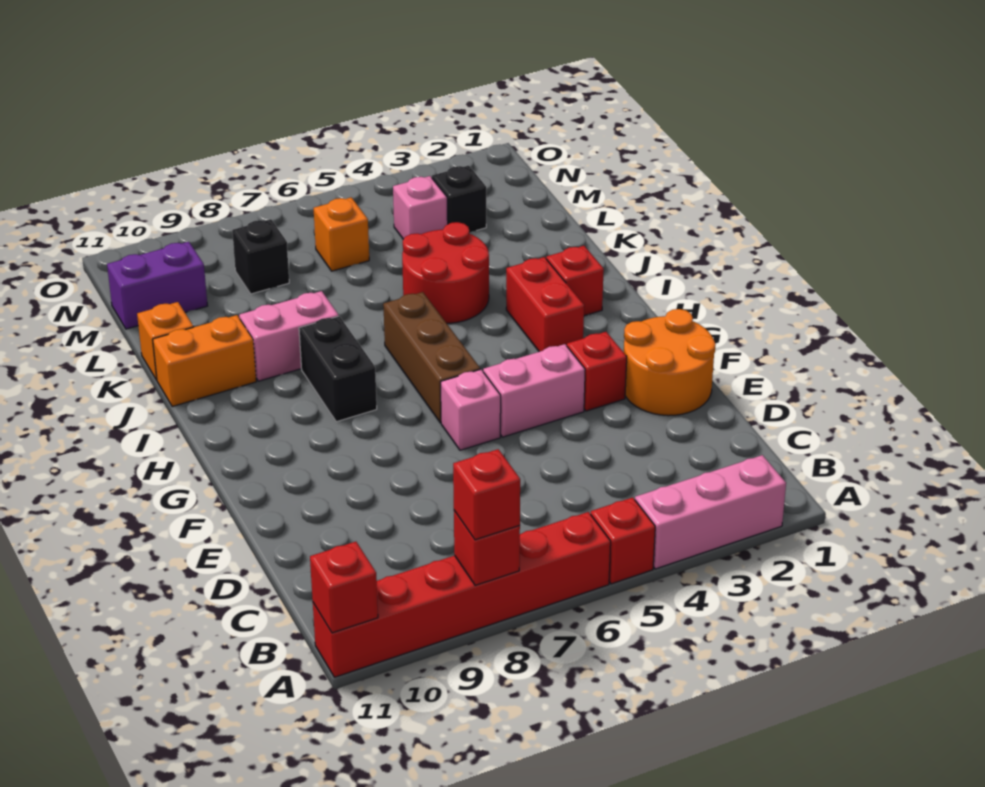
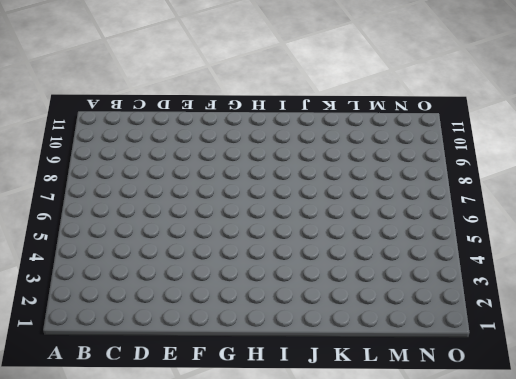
none -> pink brick A2:A4 level 1
none -> red brick A5 level 1
none -> red brick A6:A11 level 1

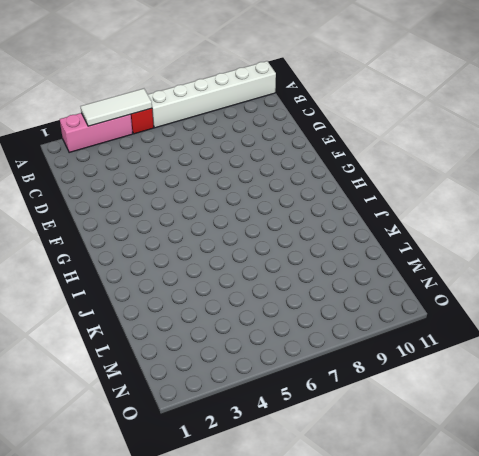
white tile A3:A5 level 2 -> none
white brick A6:A11 level 1 -> red brick A6:A11 level 1
none -> orange round brick E1:F2 level 1
none -> red brick F3 level 1
none -> pink brick F4:F5 level 1

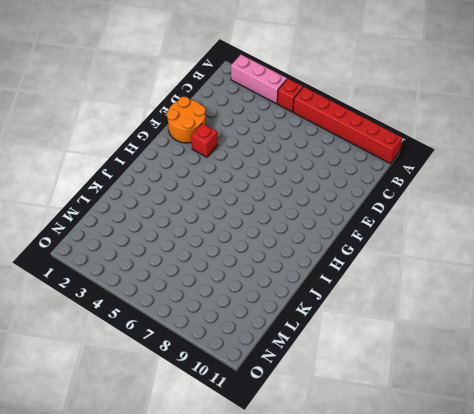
none -> pink brick F4:F5 level 1
none -> pink brick F6 level 1
none -> brown brick G6:I6 level 1

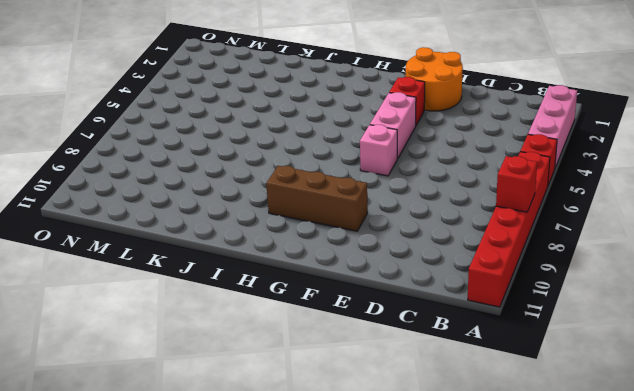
brown brick F9:H9 level 1 -> brown brick G6:I6 level 1
none -> red brick H3:I3 level 1
none -> black brick H8:I8 level 1
none -> red brick I2 level 1

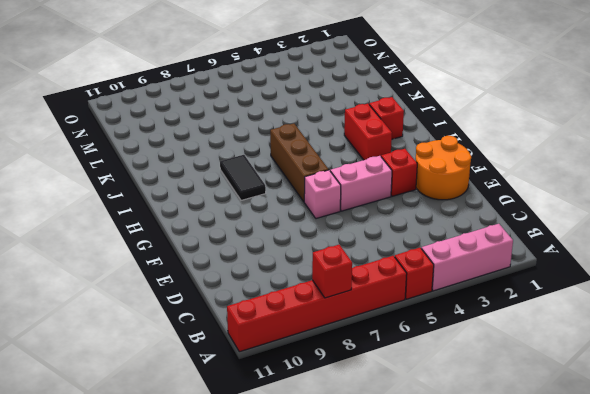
black tile H8:I8 level 1 -> black brick H8:I8 level 1
none -> red round brick J4:K5 level 1
none -> pink brick J8:J9 level 1
none -> orange brick J10:J11 level 1

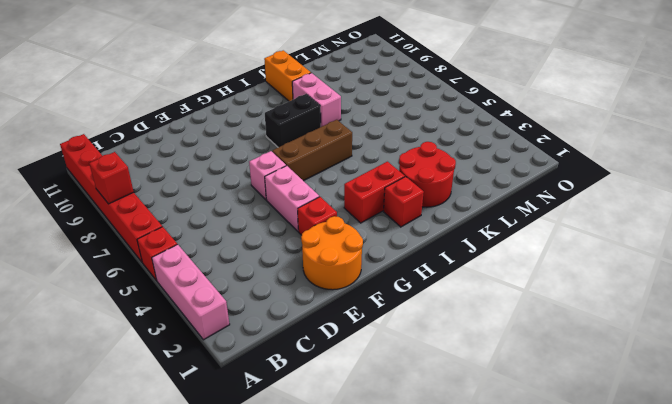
red round brick J2:K3 level 1 -> red round brick J4:K5 level 1
none -> orange brick K11 level 1
none -> black brick M3 level 1
none -> pink brick M4 level 1

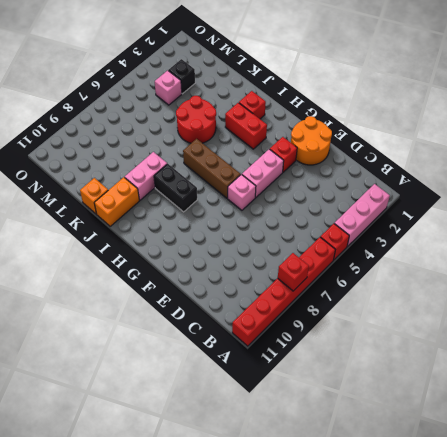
none -> orange brick M6 level 1
none -> black brick M8 level 1
none -> purple brick M10:M11 level 1

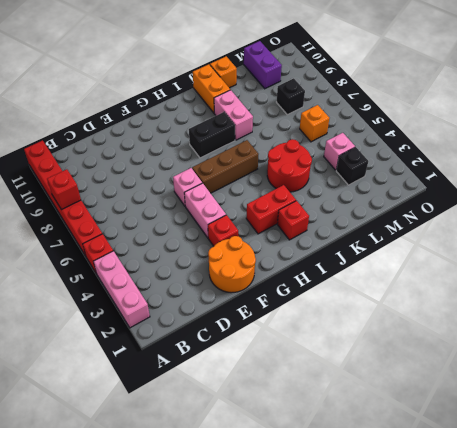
none -> red brick A11 level 2
none -> red brick A8 level 3

